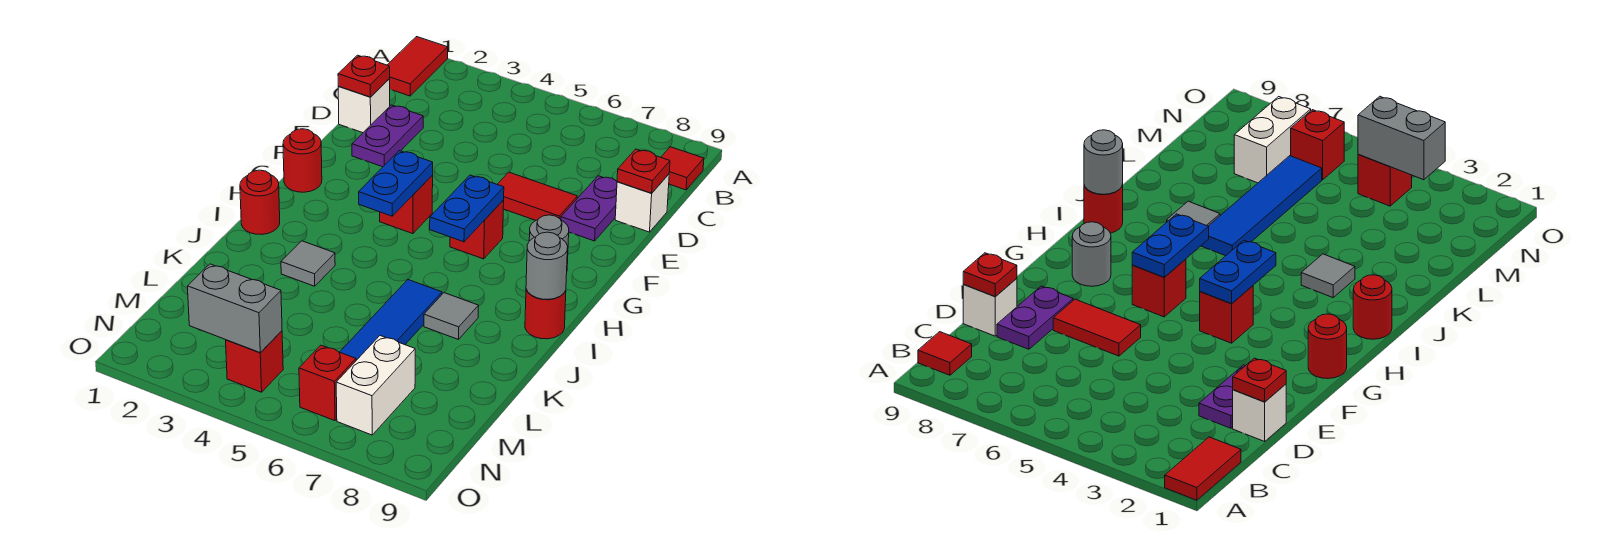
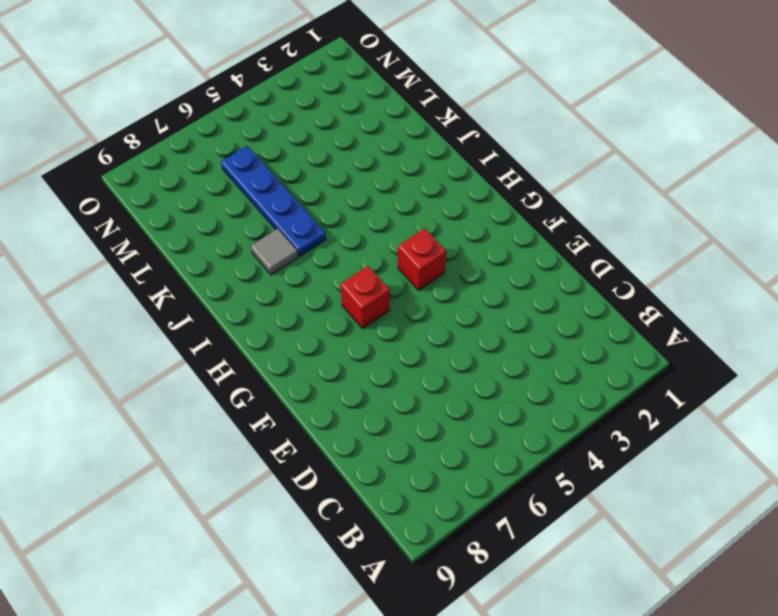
blue plate J6:M6 level 1 -> blue tile J6:M6 level 1
none -> red tile A1:B1 level 1
none -> red tile B9 level 1
none -> white brick D1 level 1

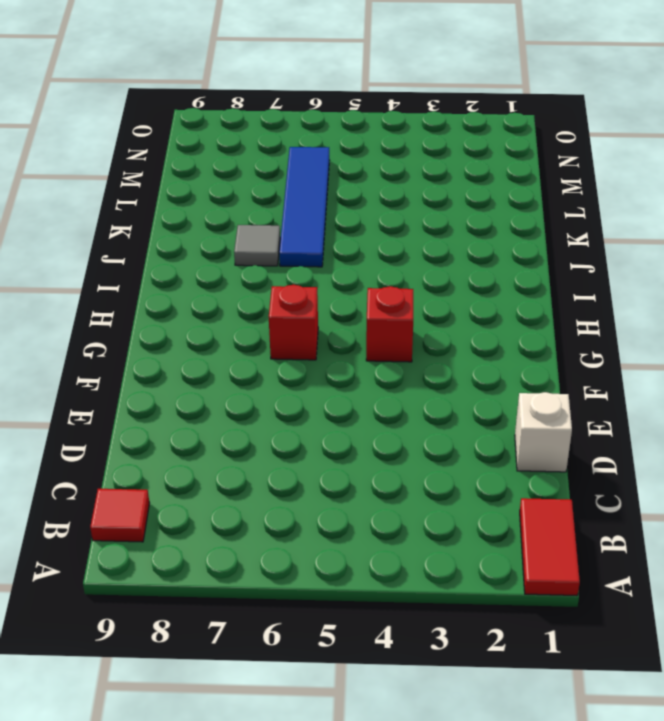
none -> purple plate D2:E2 level 1
none -> purple plate D8:E8 level 1
none -> white brick D9 level 1

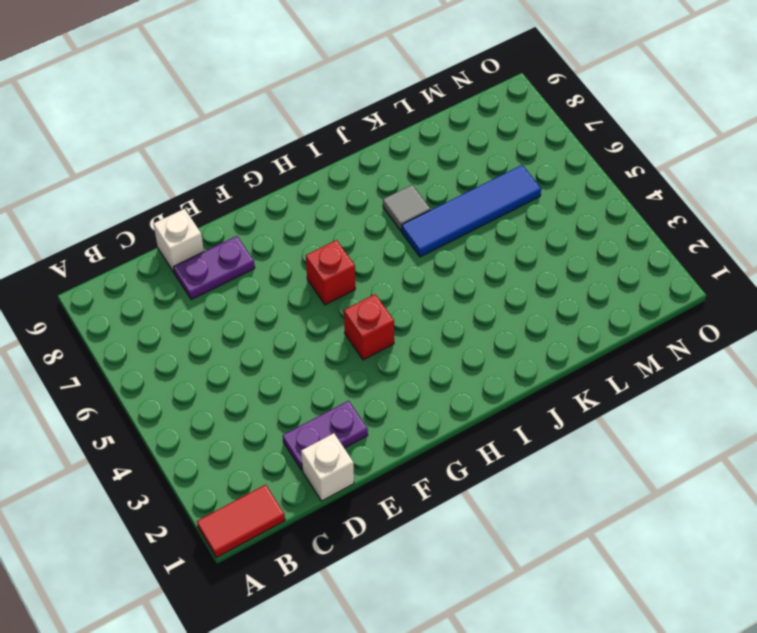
none -> red tile B9 level 1
none -> red tile E6:E7 level 1
none -> red round brick G1 level 1

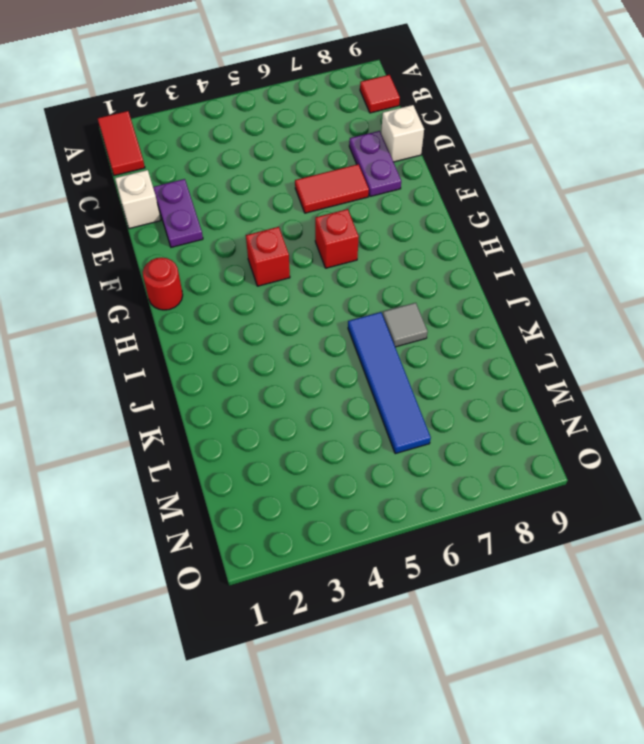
none -> grey round brick G8 level 1
none -> red round brick I1 level 1
none -> red round brick I9 level 1

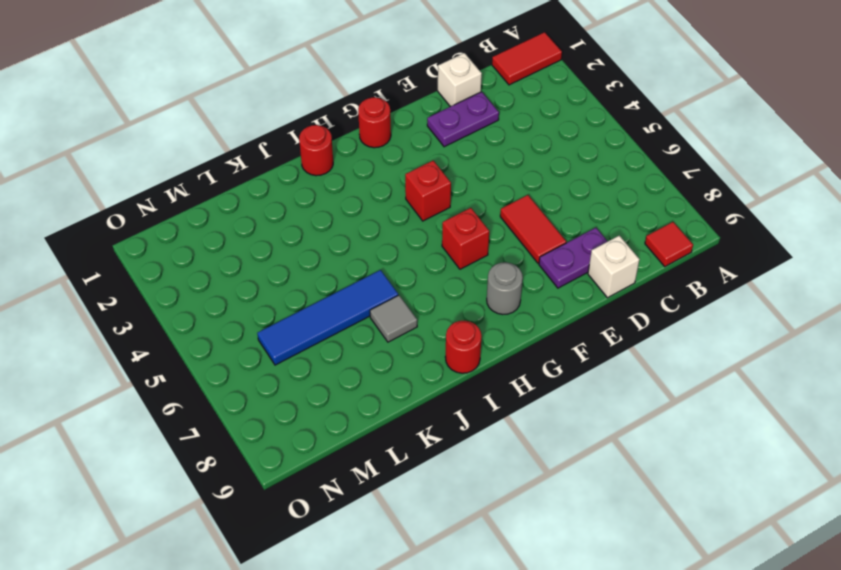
none -> grey tile J3 level 1
none -> white brick M7:N7 level 1
none -> red brick N4 level 1

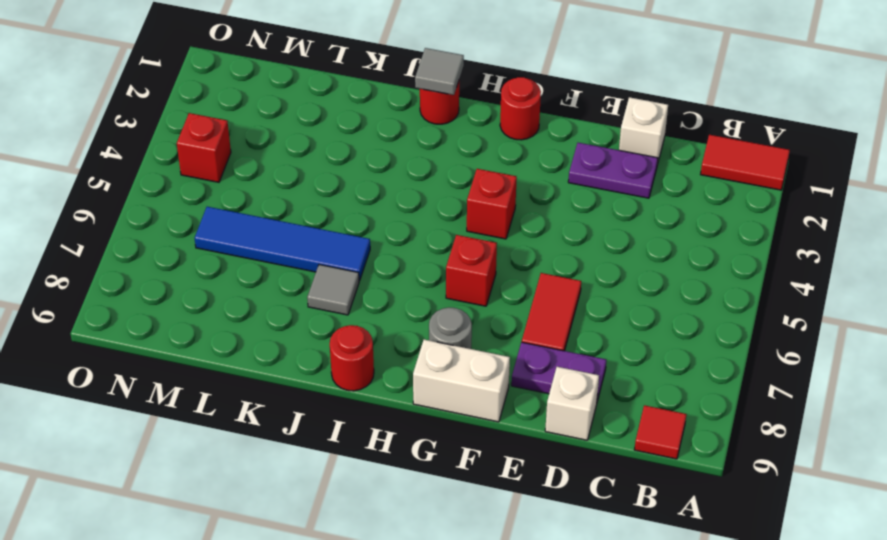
white brick F9:G9 level 1 -> white brick M7:N7 level 1
grey tile I1 level 2 -> grey tile J3 level 1
none -> red brick N6 level 1
none -> red plate D1 level 2
none -> red plate D9 level 2

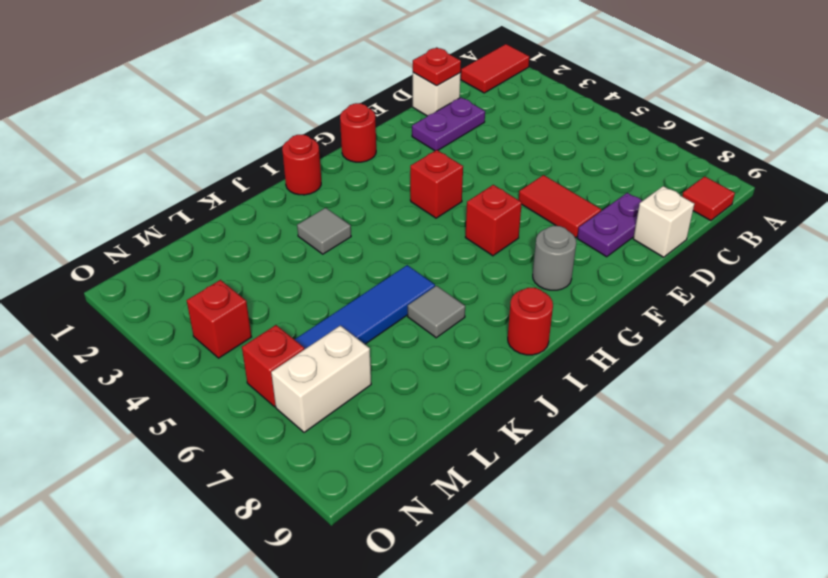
none -> red plate D9 level 2
none -> blue plate G4:H4 level 2
none -> blue plate G6:H6 level 2

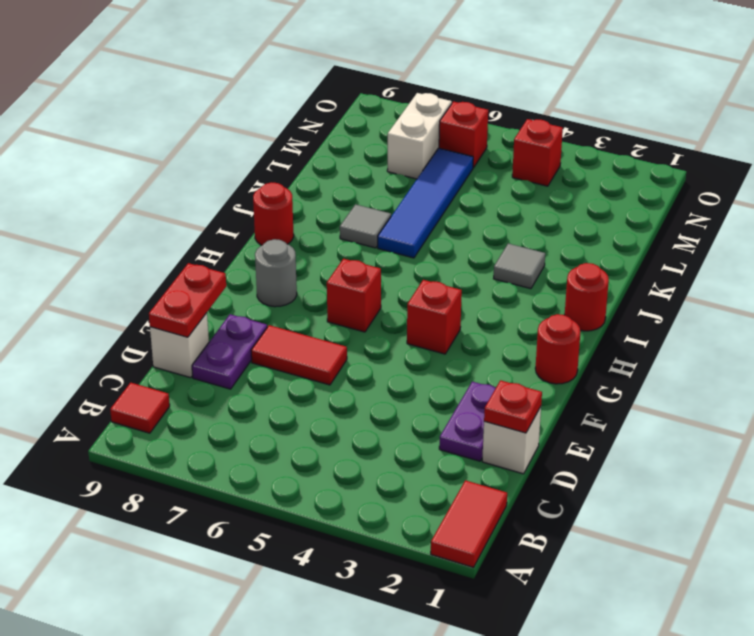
red plate D9:E9 level 2 -> red plate D9 level 2
none -> blue plate G4:H4 level 2
none -> blue plate G6:H6 level 2
none -> grey round brick I9 level 2

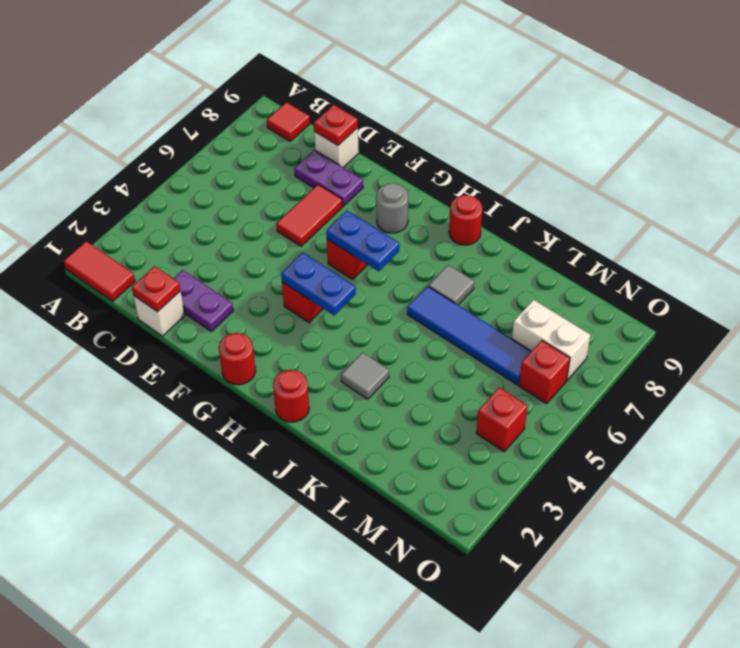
none -> grey round brick I9 level 2
none -> grey brick N3:N4 level 2

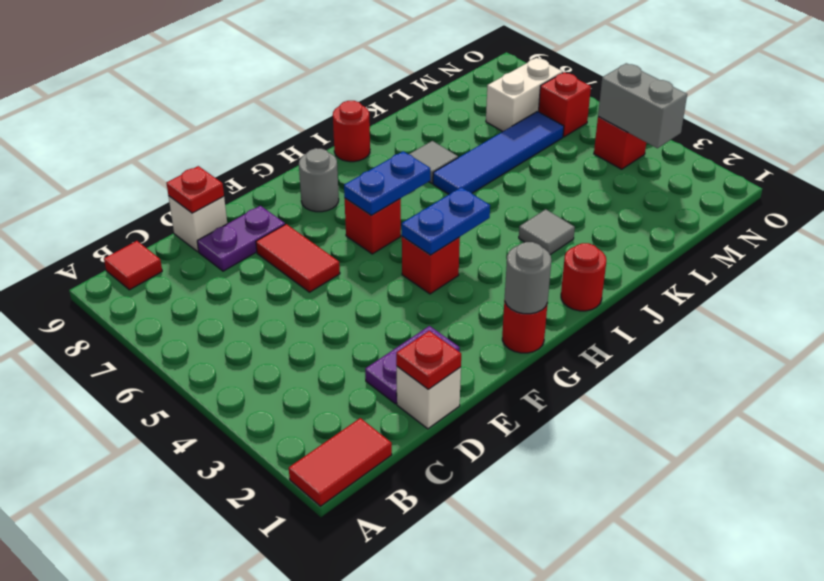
grey round brick G1 level 2 -> grey round brick I9 level 2

